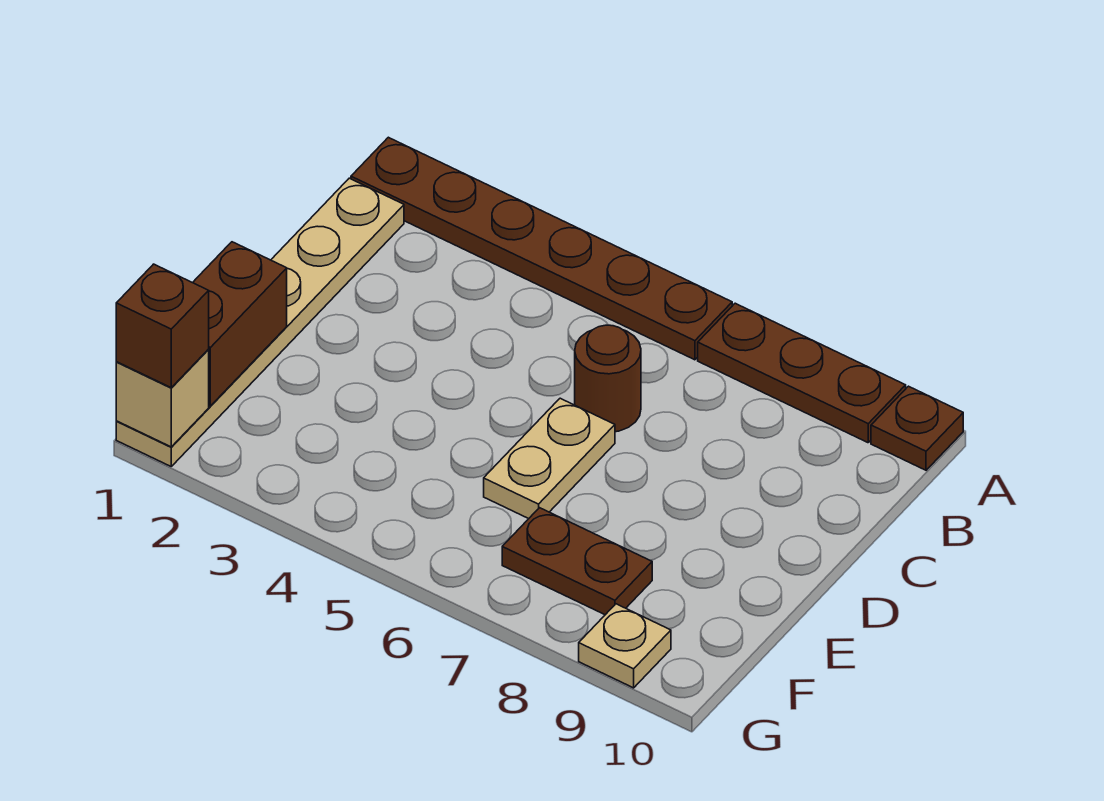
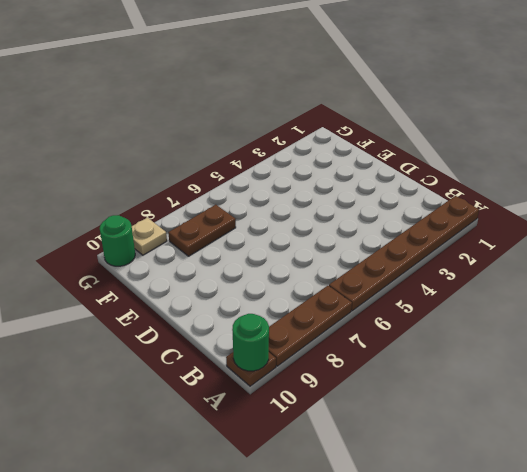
green round brick A10 level 2 -> none
green round brick G10 level 1 -> none
none -> tan plate B1:G1 level 1
none -> brown round brick C6 level 1

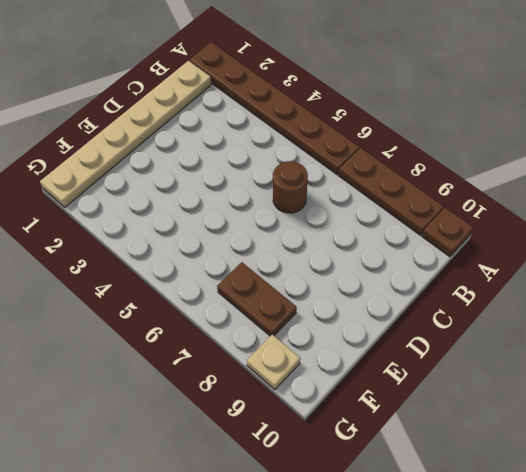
none -> tan plate D6:E6 level 1
none -> brown brick E1:F1 level 2

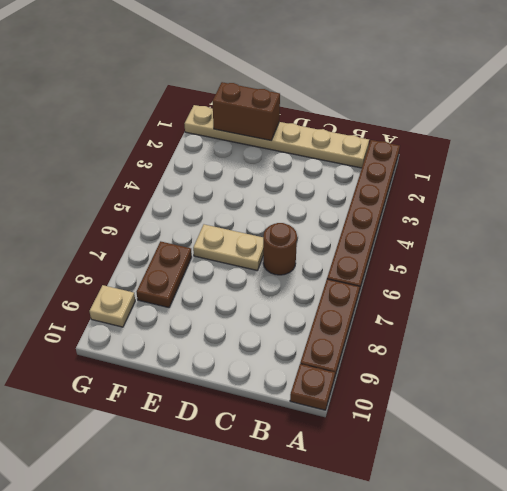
none -> tan brick G1 level 2
none -> brown brick G1 level 3

